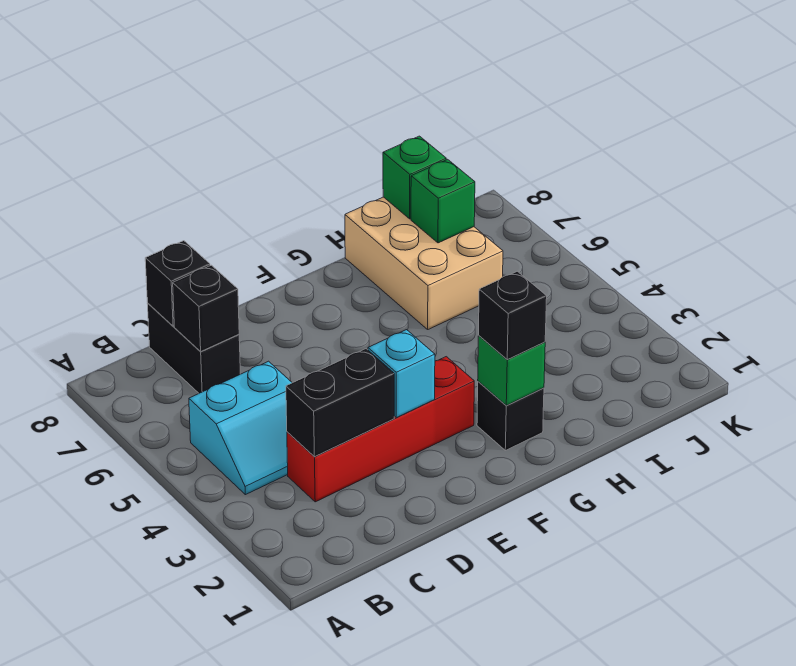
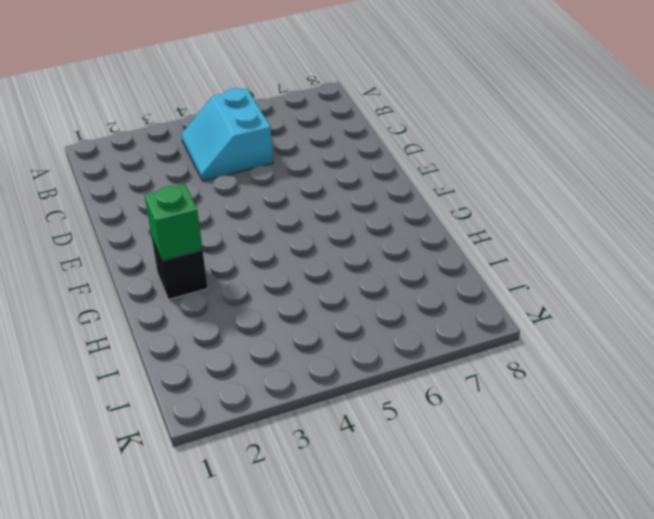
none -> red brick C3:F3 level 1
none -> black brick C7:C8 level 1
none -> tan brick H6:I8 level 1

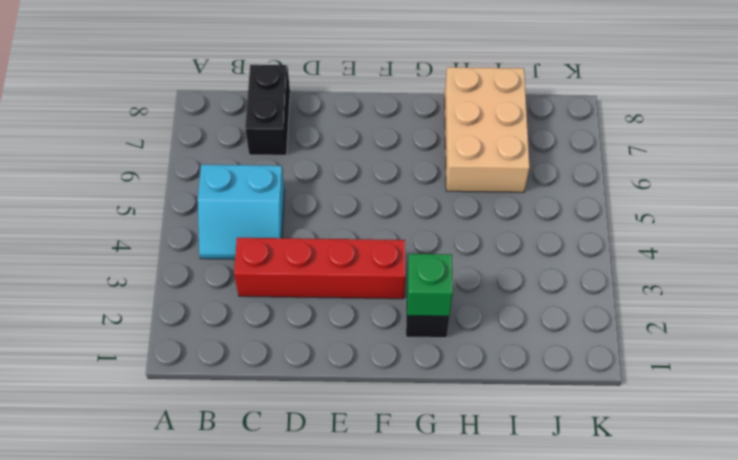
none -> black brick C3:D3 level 2
none -> black brick C7 level 2
none -> black brick C8 level 2

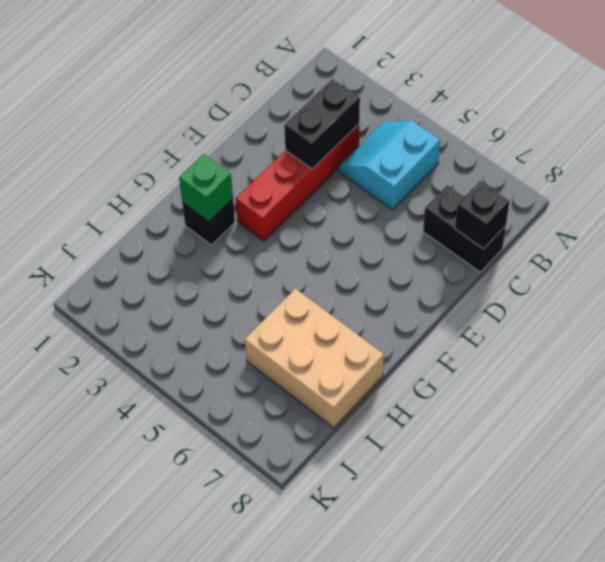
none -> black brick C7 level 2
none -> cyan brick E3 level 2
none -> green brick I7 level 2

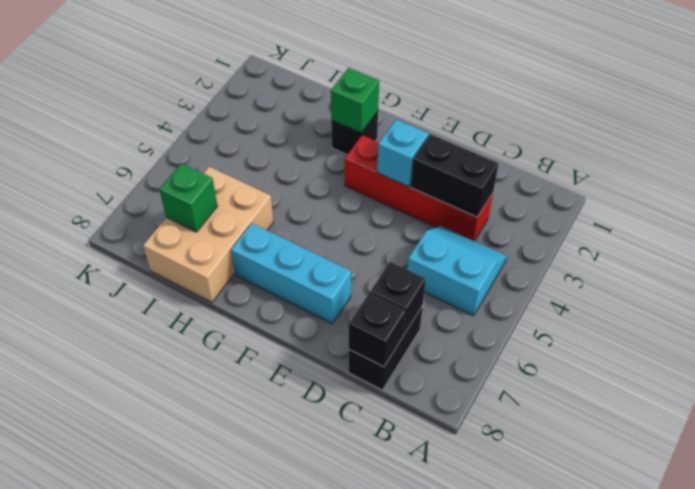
cyan brick E7:G7 level 1 -> none
none -> green brick I8 level 2
none -> black brick G2 level 3

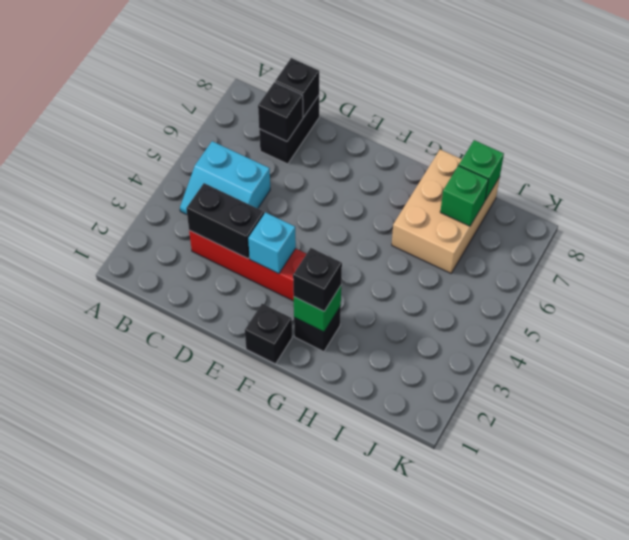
black brick F1 level 1 -> none

